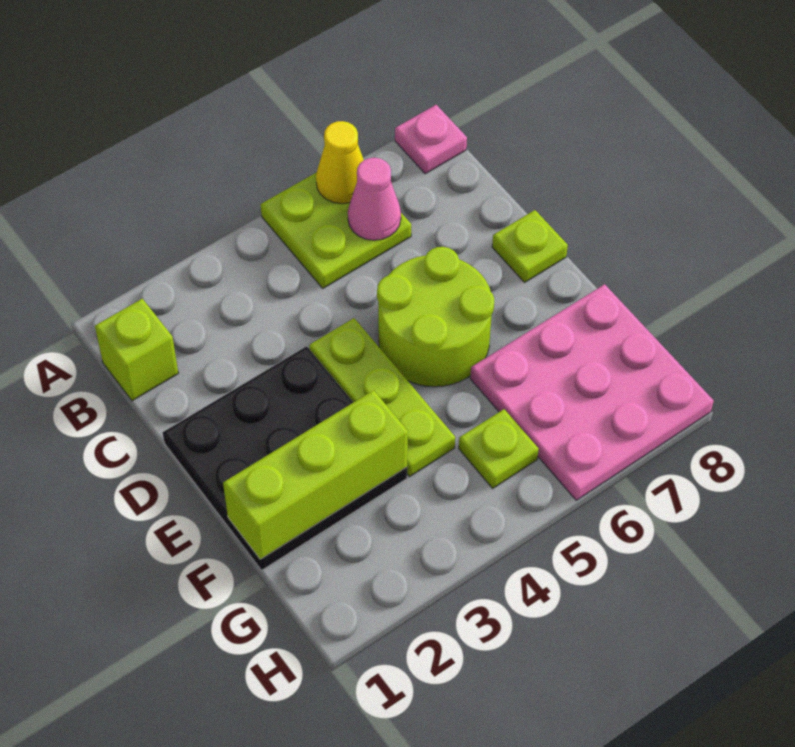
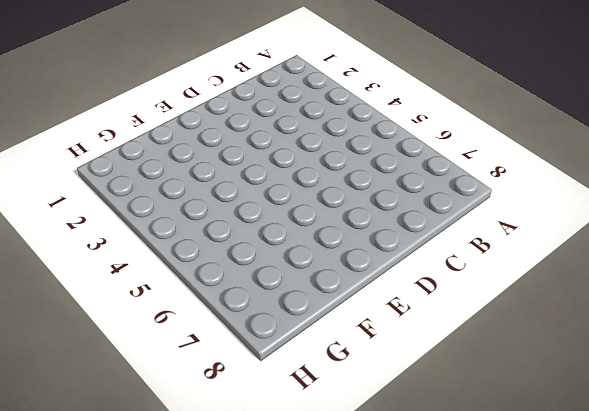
none -> lime plate A5:B6 level 1
none -> pink plate A8 level 1
none -> lime brick B1 level 1

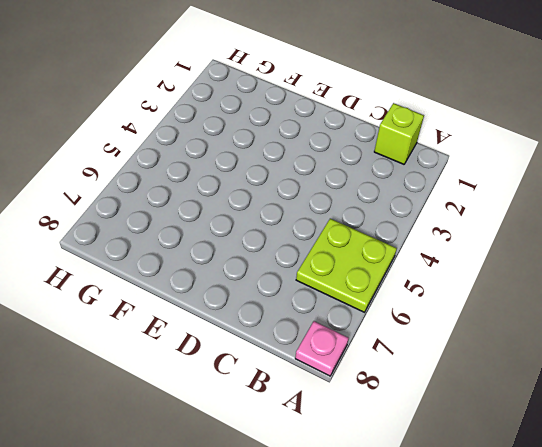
none -> black plate D1:F3 level 1
none -> lime plate D4:F4 level 1
none -> lime round brick D5:E6 level 1

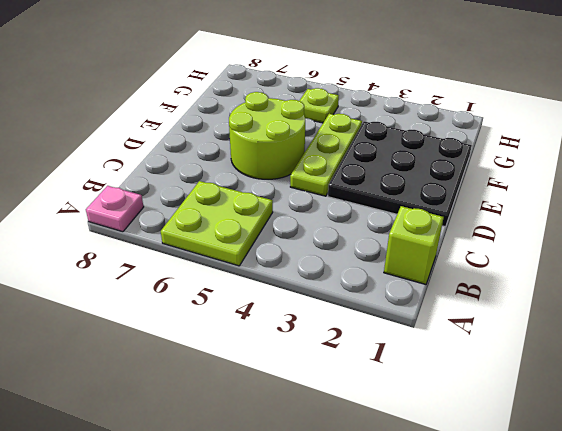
none -> lime plate D8 level 1
none -> pink plate F6:H8 level 1
none -> yellow cone A6 level 2

